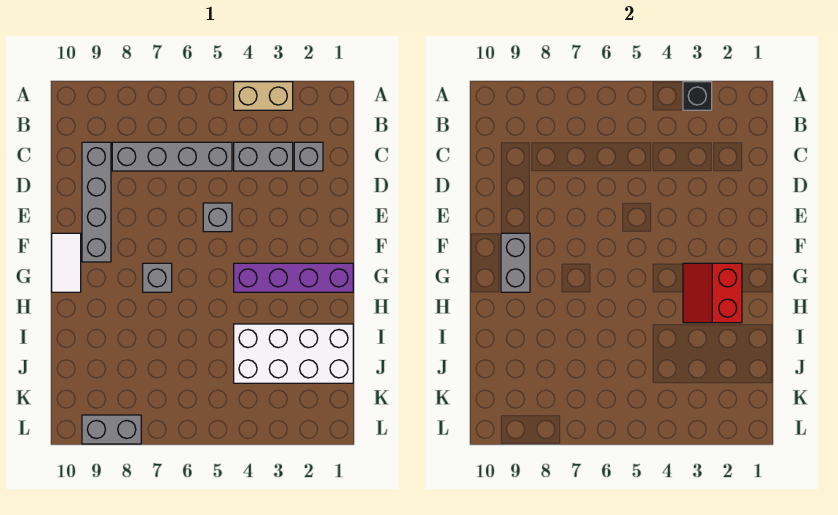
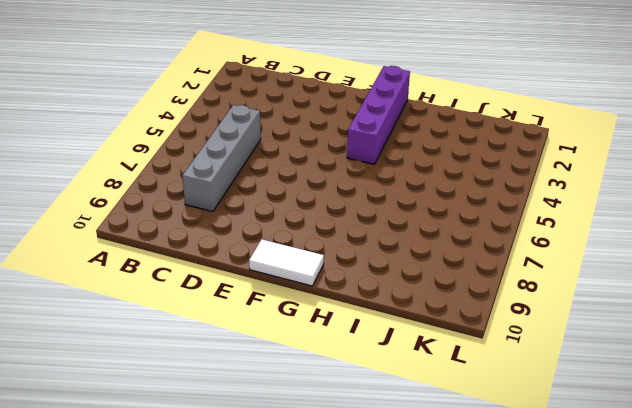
none -> tan brick A3:A4 level 1
none -> grey brick C2 level 1
none -> grey brick C3:C4 level 1

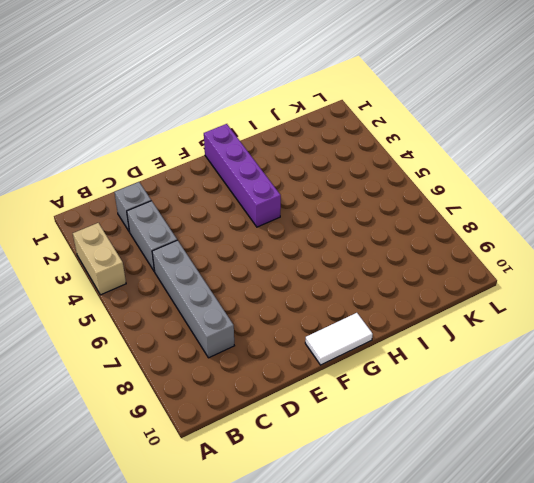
none -> grey brick C9:F9 level 1
none -> grey brick E5 level 1
none -> grey brick G7 level 1

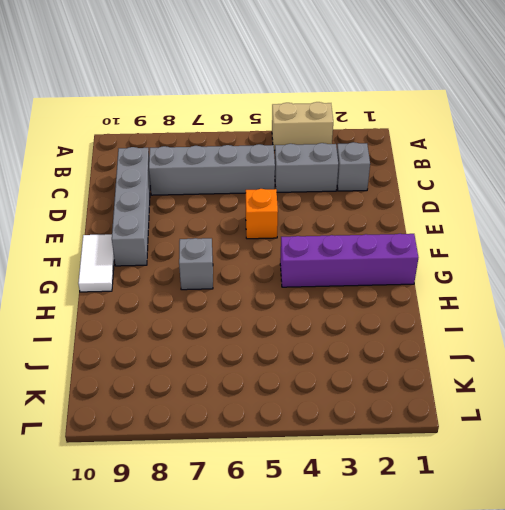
orange brick E5 level 1 -> grey brick E5 level 1
none -> white brick I1:J4 level 1
none -> grey brick L8:L9 level 1
none -> black brick A3 level 2

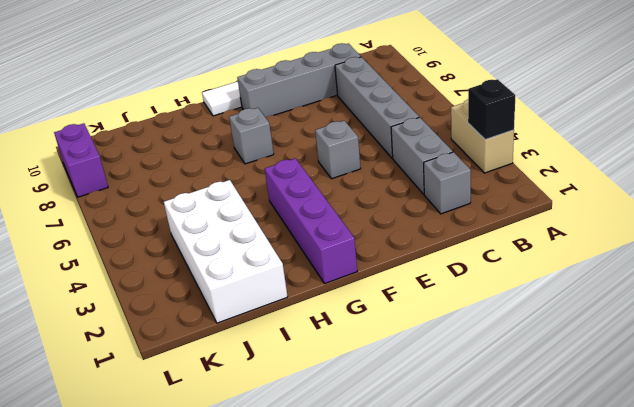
purple brick L8:L9 level 1 -> grey brick L8:L9 level 1
none -> grey brick F9:G9 level 2
none -> red slope G2:H3 level 2 top 2

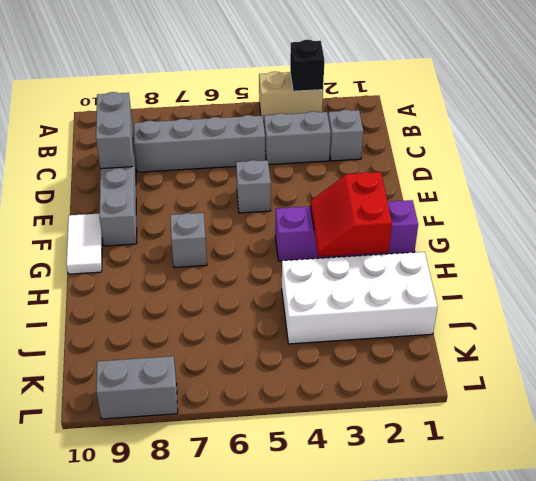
grey brick C9:D9 level 2 -> grey brick F9:G9 level 2

